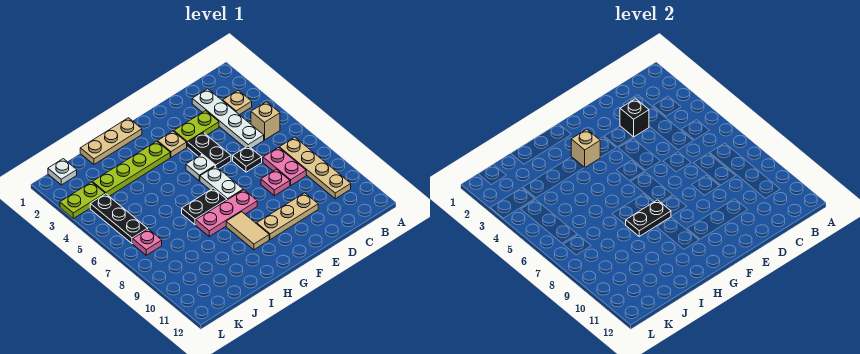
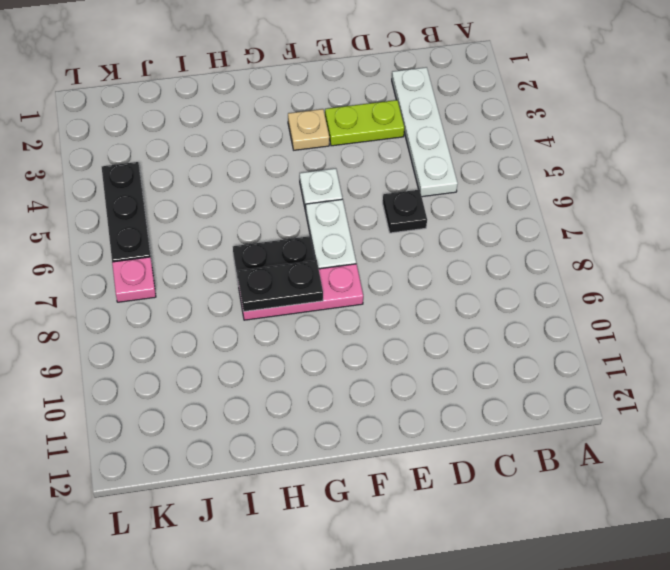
none -> tan plate B3 level 1
none -> tan brick B5 level 1
none -> tan plate B7:B10 level 1

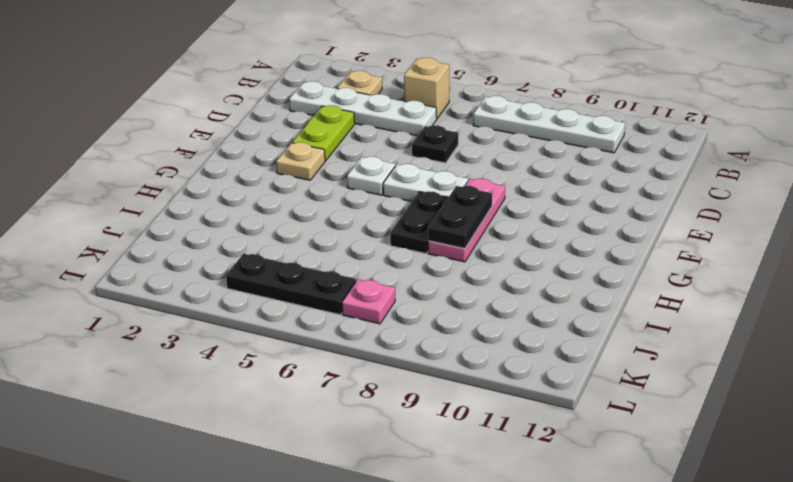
white plate B7:B10 level 1 -> tan plate B7:B10 level 1
none -> pink plate C7:C8 level 1
none -> pink plate D8 level 1
none -> tan plate D10:F10 level 1

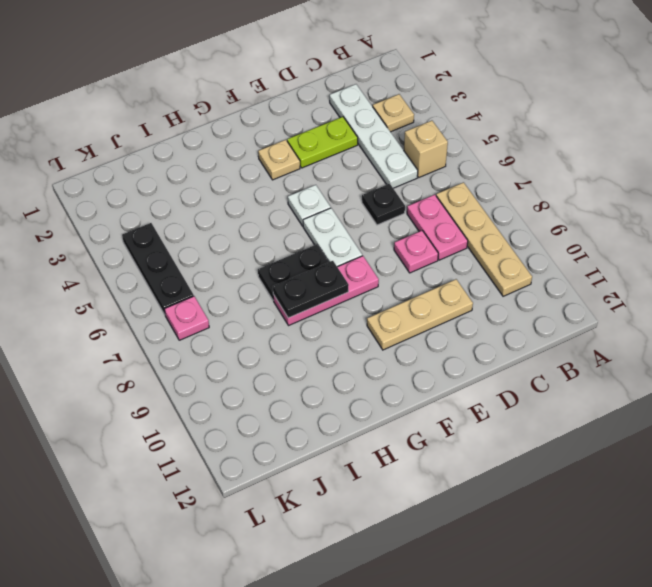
none -> black plate E4:E5 level 1
none -> tan plate G1:I1 level 1
none -> lime plate G3:J3 level 1

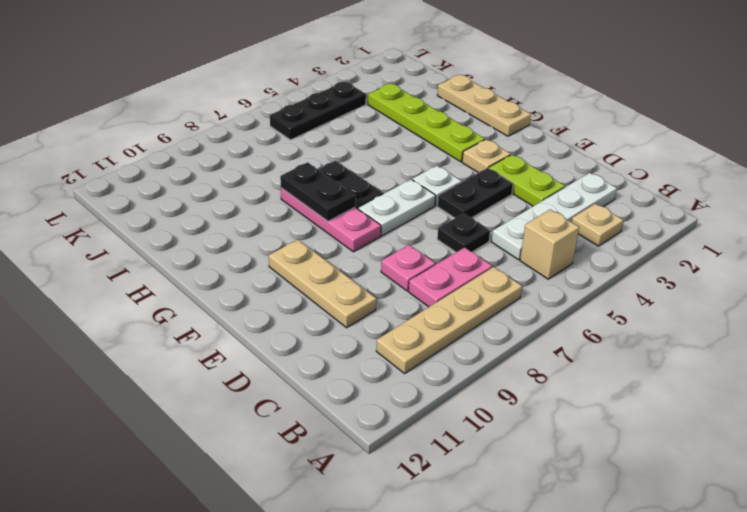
none -> tan tile G9:G10 level 1
none -> white plate K1 level 1
none -> lime plate K3:L3 level 1

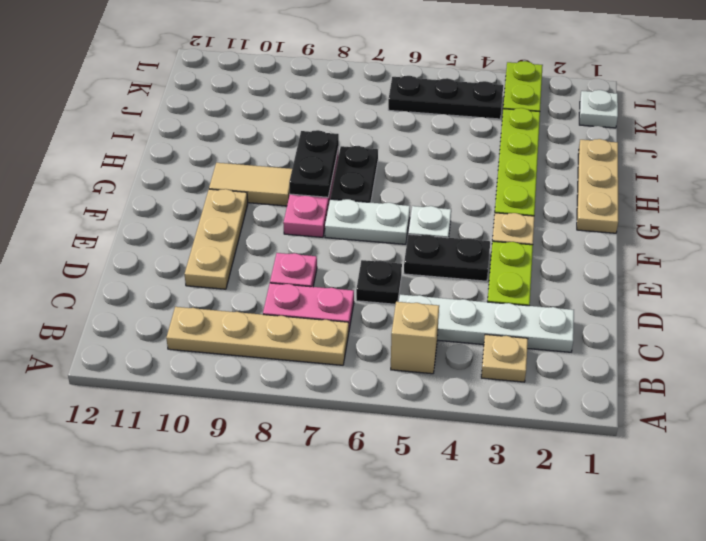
none -> pink plate K7 level 1
none -> black brick D3 level 2
none -> tan brick G3 level 2

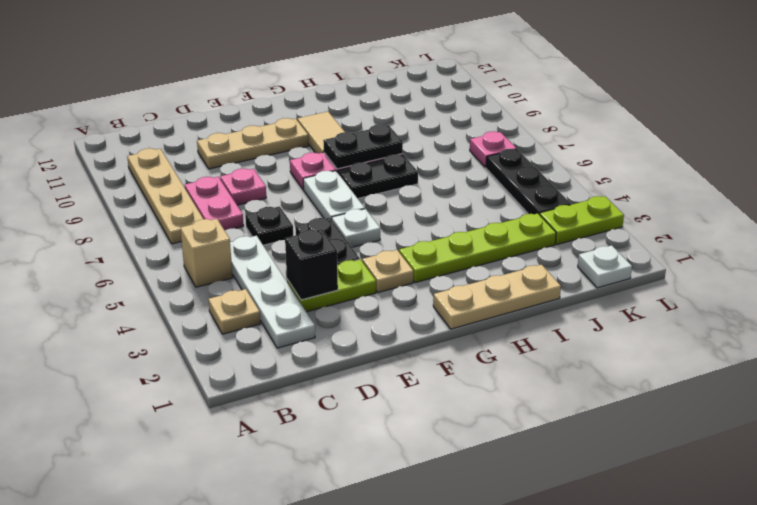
none -> tan brick G3 level 2

